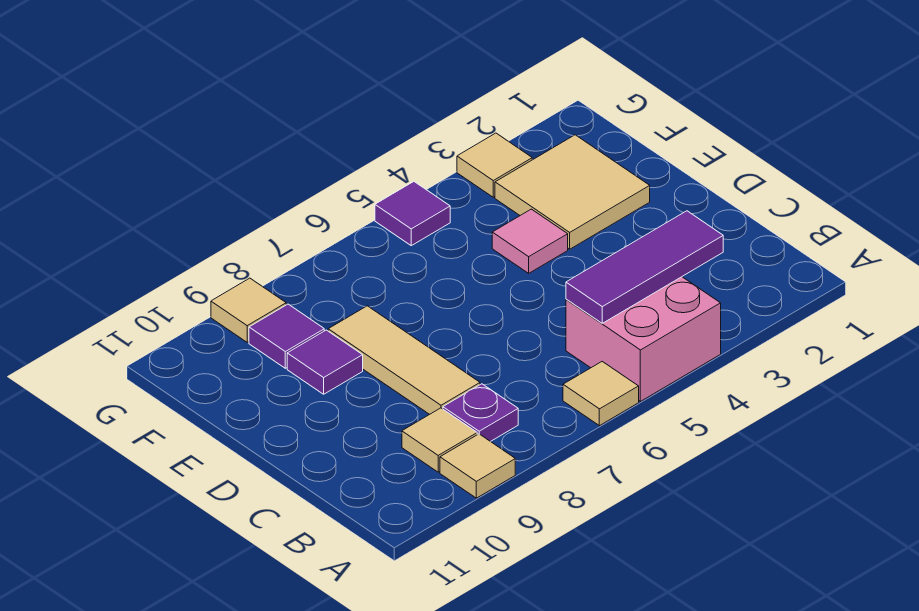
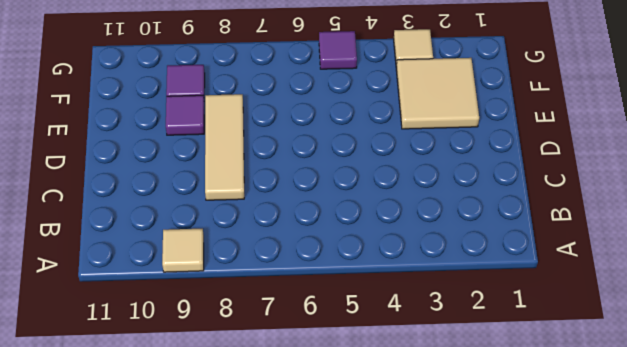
none -> pink brick A4:B5 level 1
none -> tan tile A6 level 1
none -> purple plate B8 level 1

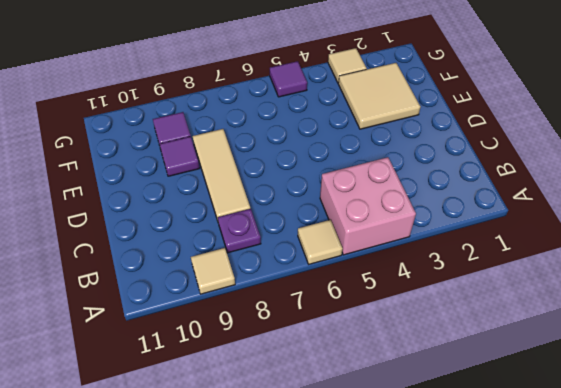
none -> tan tile B9 level 1
none -> pink tile E4 level 1
none -> tan tile G9 level 1

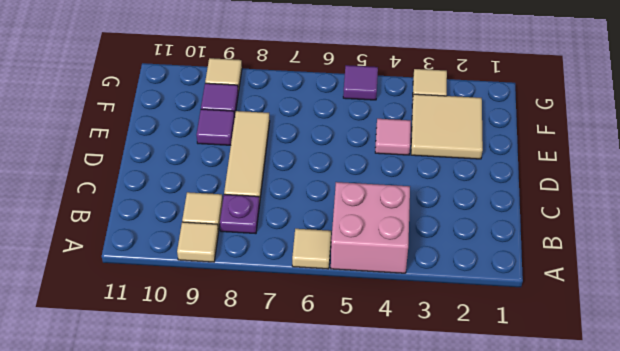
none -> purple tile B3:B5 level 2

